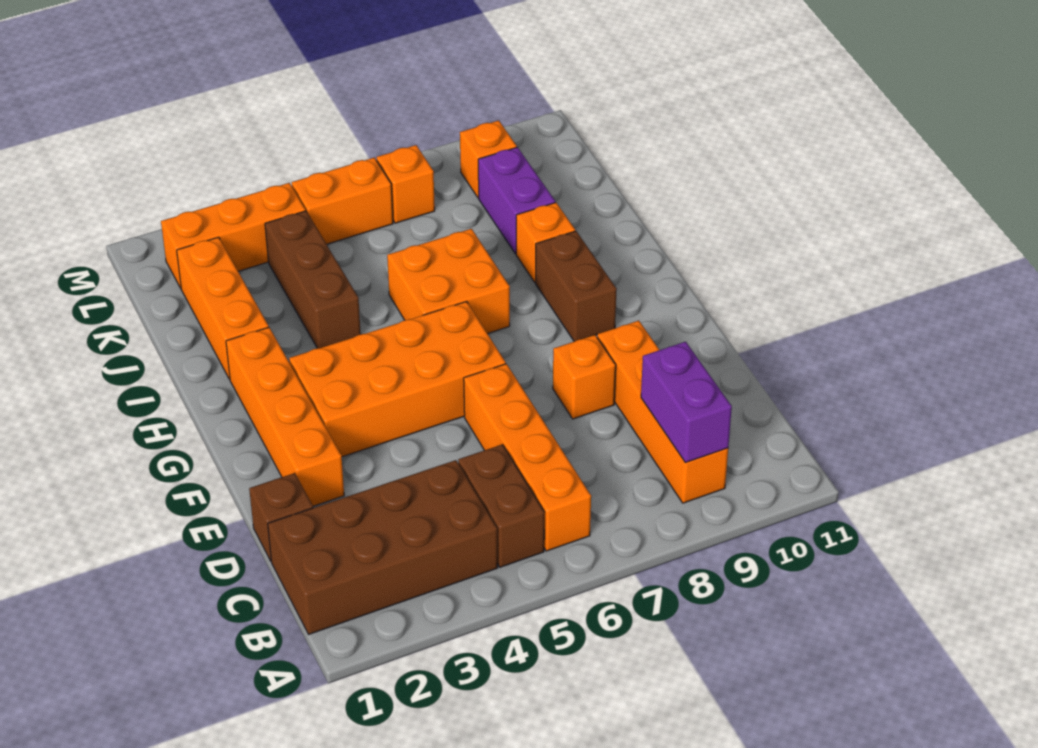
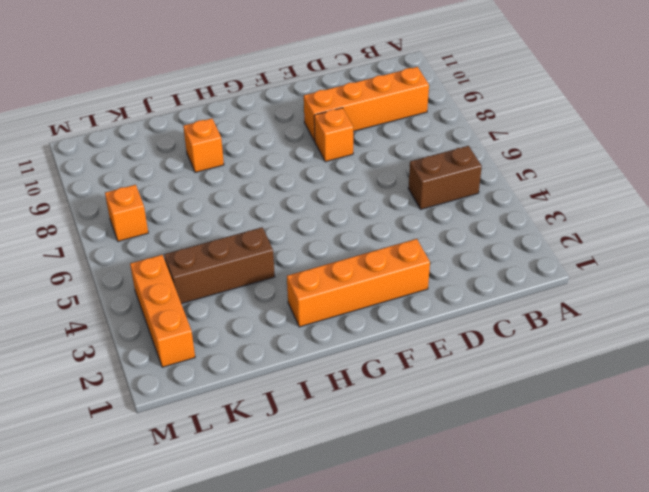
none -> brown brick B1:C4 level 1
none -> orange brick B6:E6 level 1
none -> brown brick D1 level 1

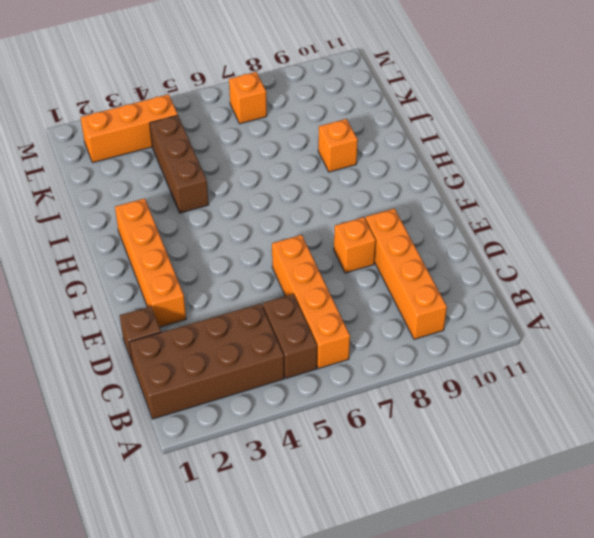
none -> orange brick F3:G6 level 1
none -> brown brick G9:H9 level 1
none -> orange brick H6:I7 level 1

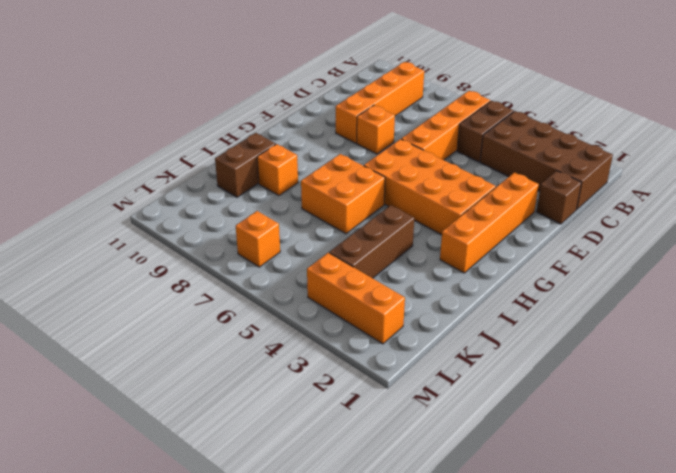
brown brick I10:J10 level 1 -> brown brick G9:H9 level 1
none -> orange brick I2:K2 level 1
none -> purple brick J9:K9 level 1
none -> orange brick L5:L6 level 1

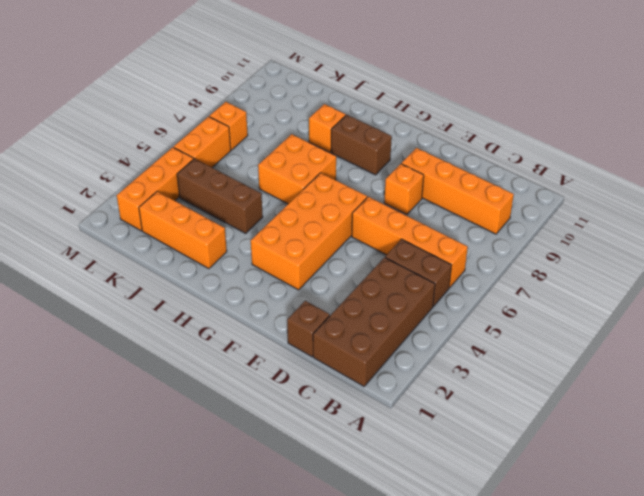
none -> orange brick E2:H2 level 1
none -> purple brick J9:K9 level 1
none -> orange brick L9 level 1

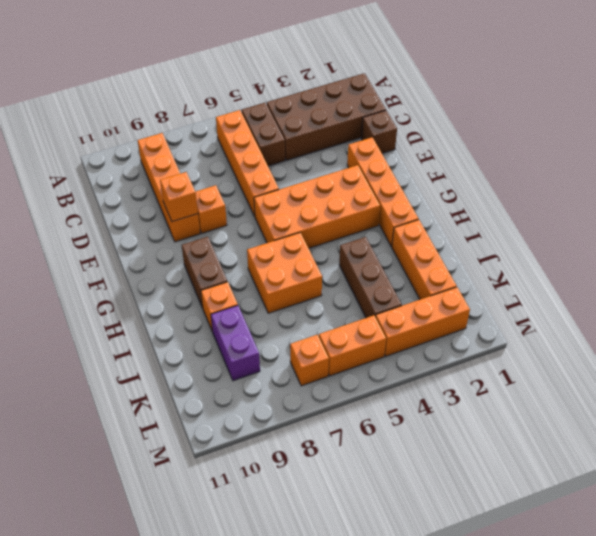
orange brick E9 level 2 -> orange brick L9 level 1
none -> purple brick B9:C9 level 2

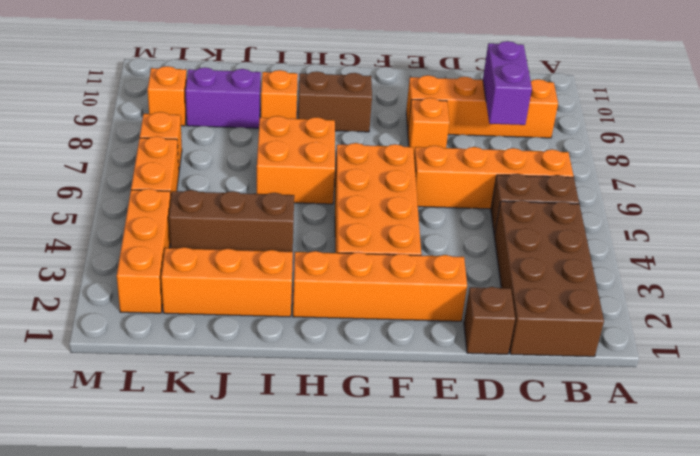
purple brick C8:C9 level 2 -> purple brick B9:C9 level 2

